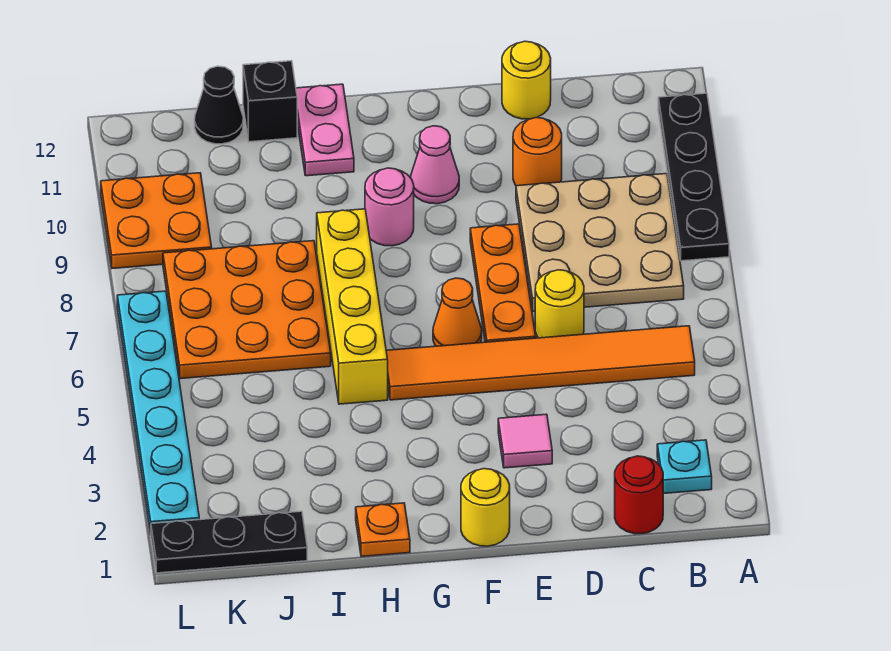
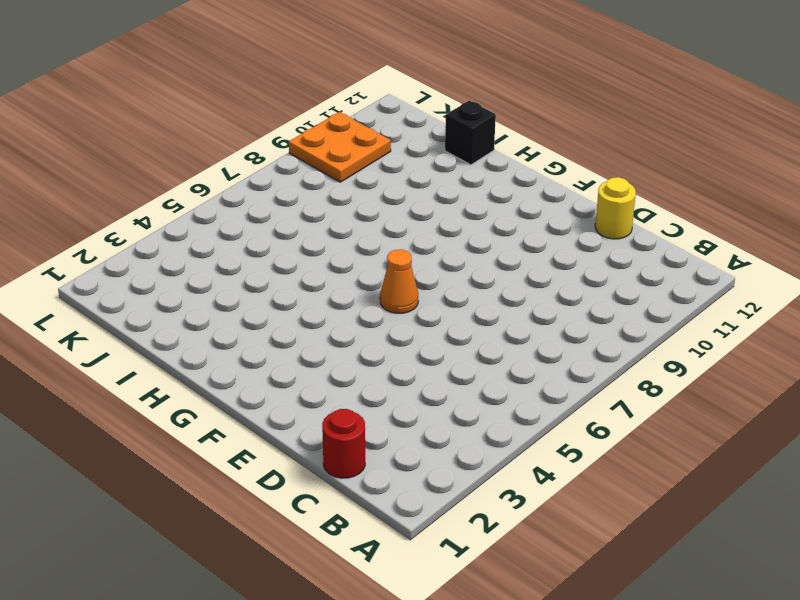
none -> black plate A8:A11 level 1
none -> cyan plate B2 level 1
none -> orange tile B5:G5 level 1

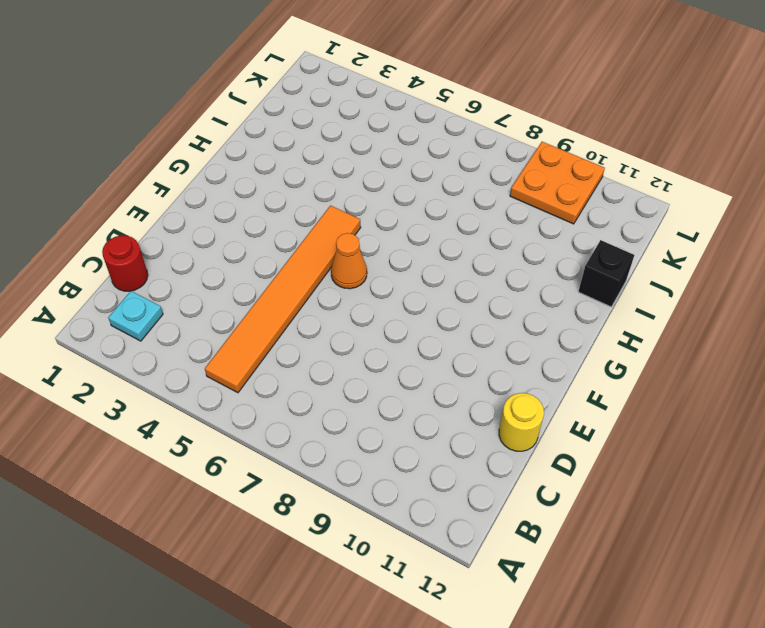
none -> black plate A8:A11 level 1
none -> tan plate B7:D9 level 1
none -> yellow round brick D6 level 1

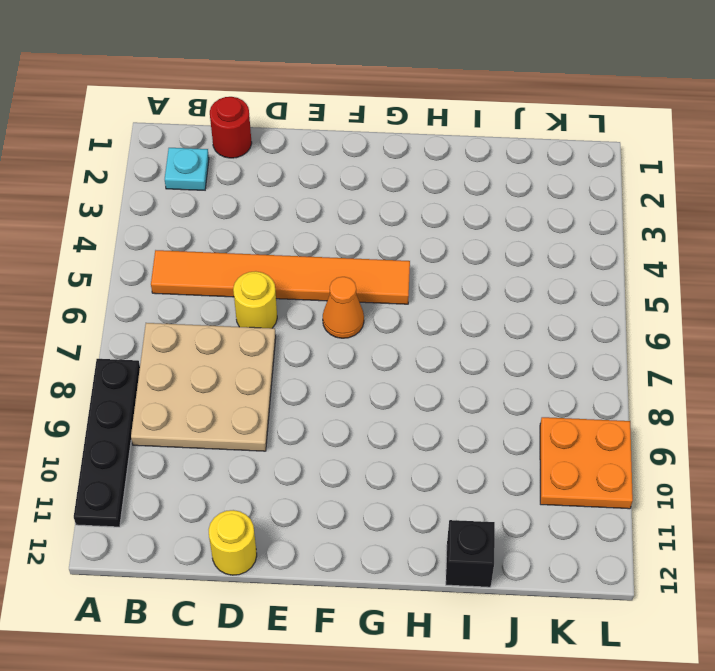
none -> orange round brick D10 level 1
none -> pink tile E3 level 1
none -> orange plate E6:E8 level 1

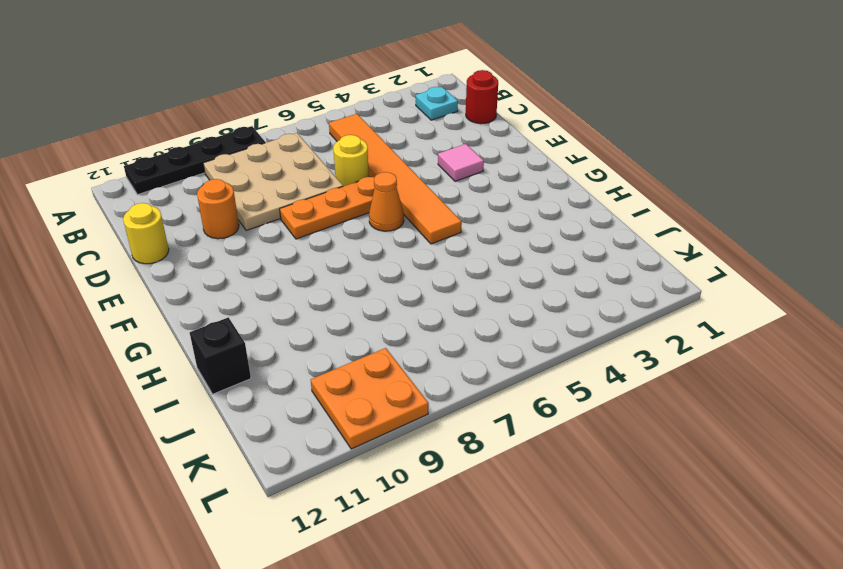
none -> yellow round brick F1 level 1
none -> pink cone F10 level 1
none -> pink round brick G9 level 1

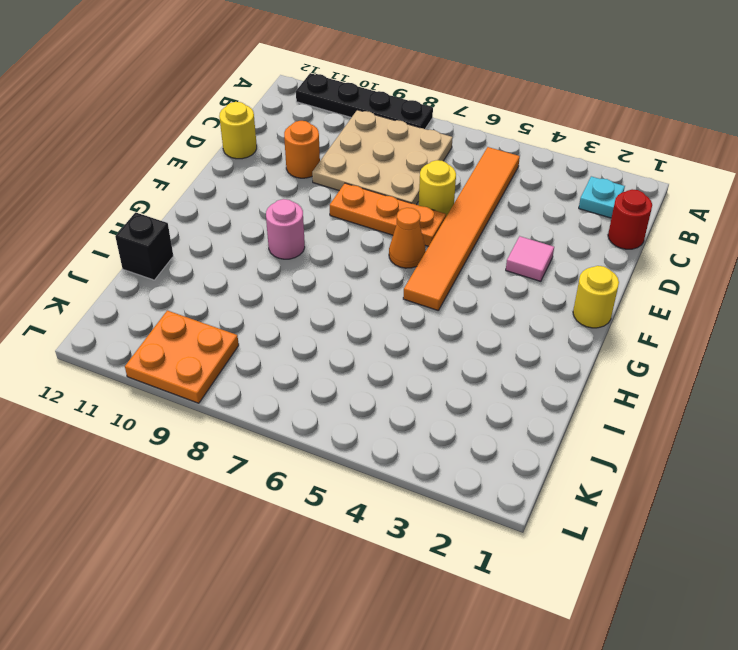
none -> pink cone F10 level 1
none -> orange plate H1 level 1
none -> yellow brick H5:H8 level 1

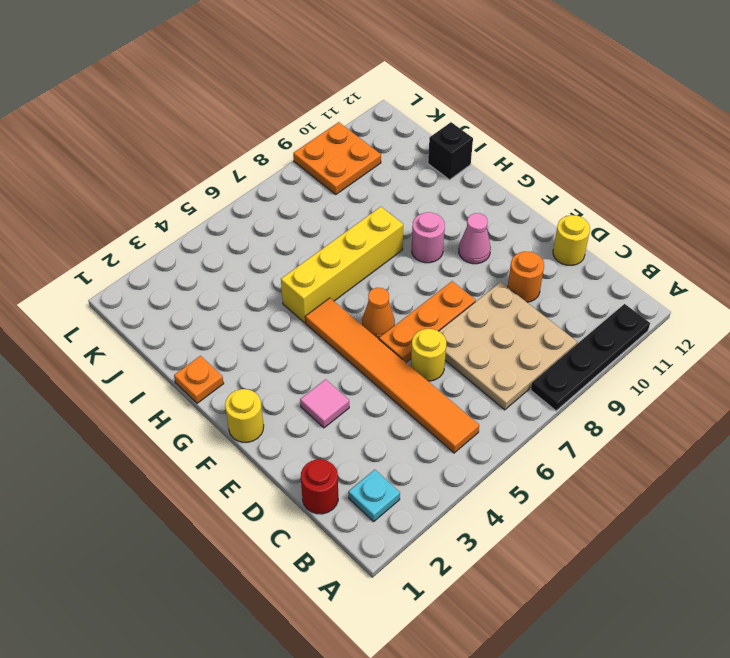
none -> pink plate H11:H12 level 1
none -> orange plate I6:K8 level 1
none -> black plate J1:L1 level 1

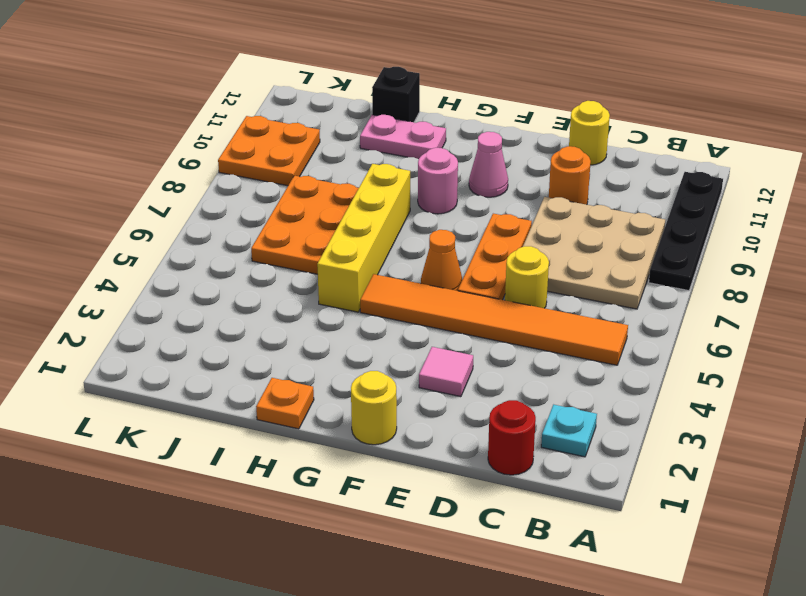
pink plate H11:I11 level 1 -> pink plate H11:H12 level 1
orange plate I6:J8 level 1 -> orange plate I6:K8 level 1
none -> black plate J1:L1 level 1
none -> black cone J12 level 1
none -> cyan plate L2:L7 level 1

